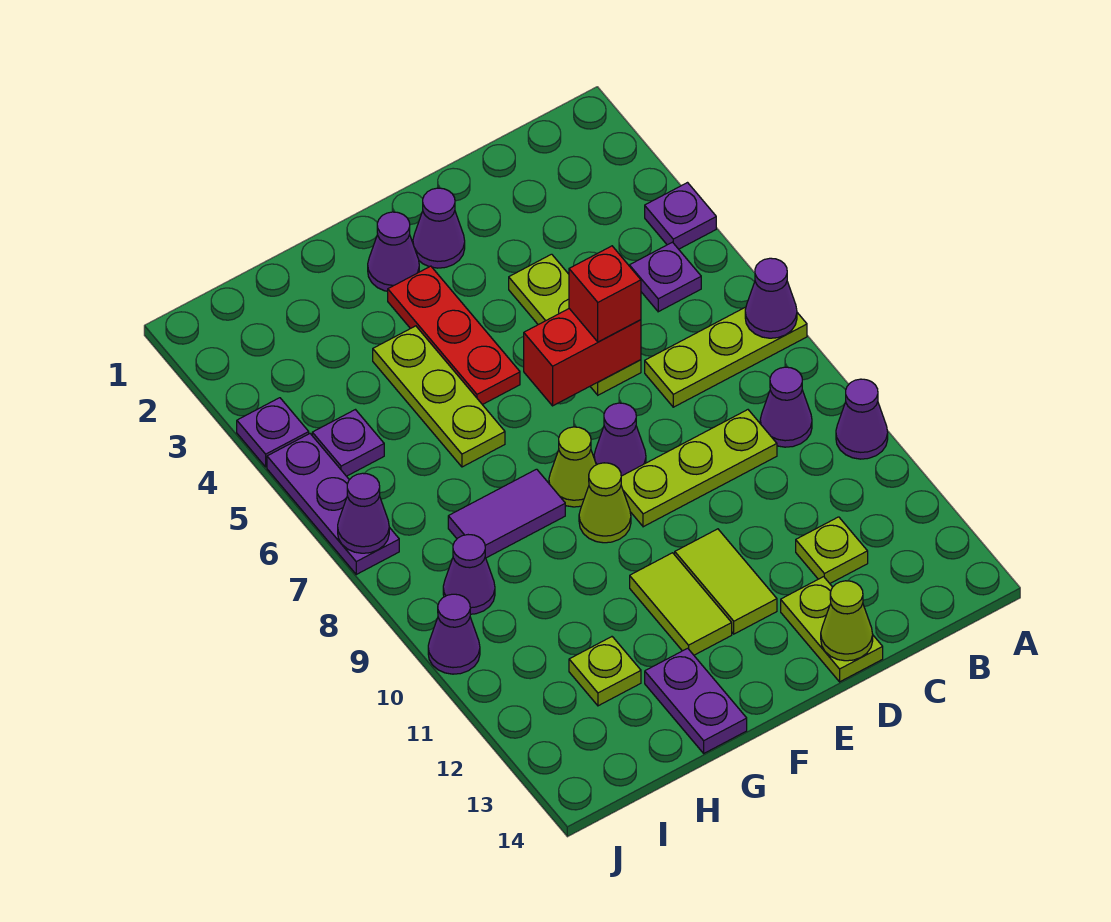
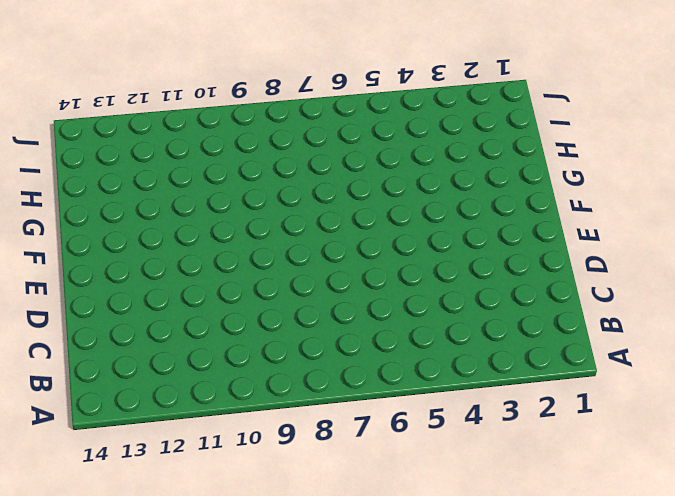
none -> purple plate A4 level 1
none -> lime plate A7:C7 level 1
none -> purple cone A10 level 1
none -> purple plate B5 level 1

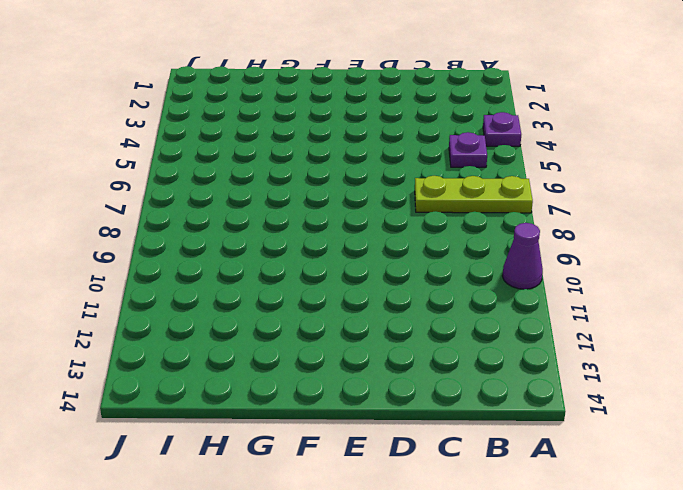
none -> purple cone B9 level 1
none -> lime plate C9:E9 level 1
none -> lime plate C12 level 1
none -> lime plate D4:D6 level 1

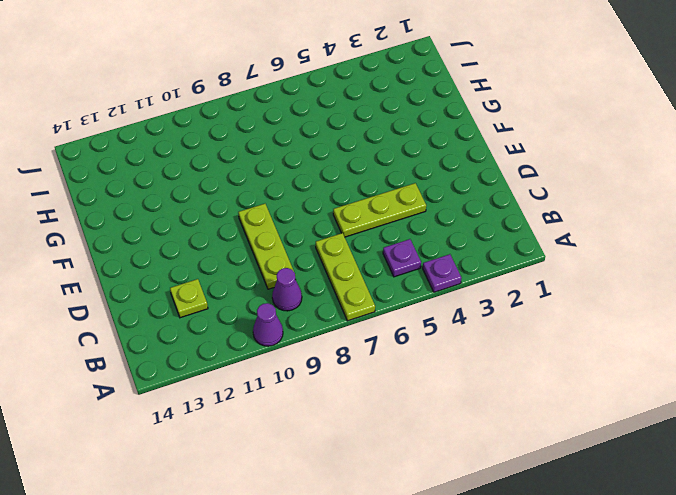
none -> lime plate D13:D14 level 1
none -> purple cone E2 level 1
none -> purple cone E8 level 1
none -> lime tile E11:E12 level 1

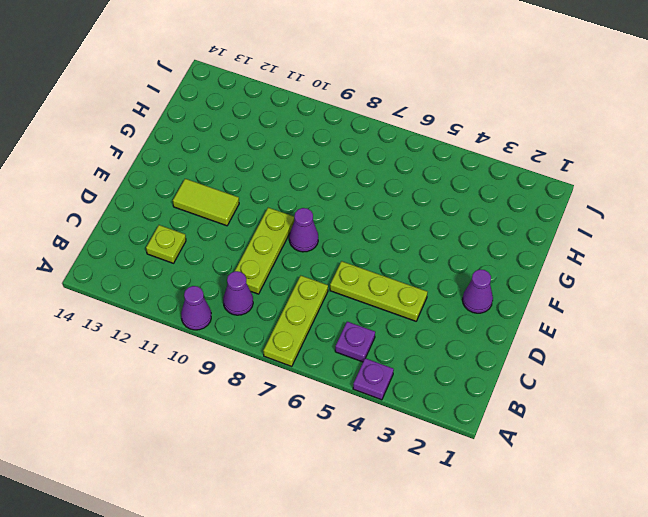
none -> lime plate D13:D14 level 1
none -> purple cone F2 level 1
none -> red plate F3:F5 level 1
none -> lime cone F8 level 1

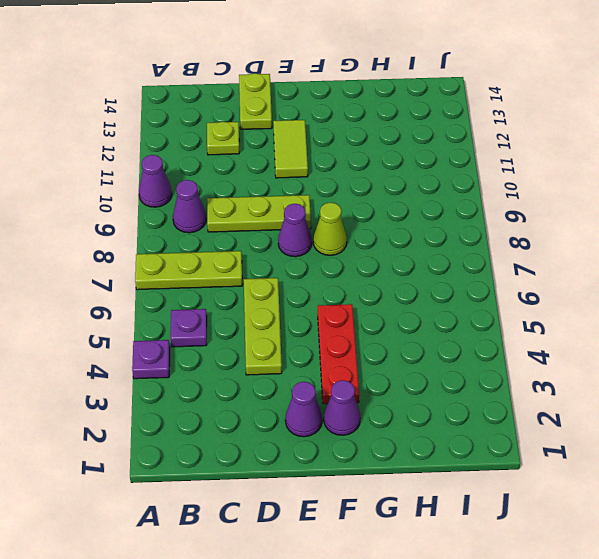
none -> lime cone F9 level 1
none -> lime tile F11:F12 level 1
none -> lime plate G4:G6 level 1
none -> purple tile G8:H8 level 1

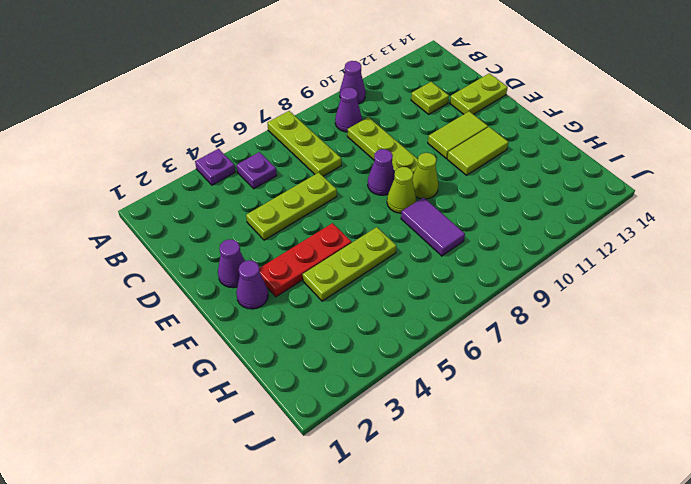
none -> purple plate G13:G14 level 1
none -> lime plate H12 level 1
none -> purple plate I5 level 1
none -> purple cone I9 level 1

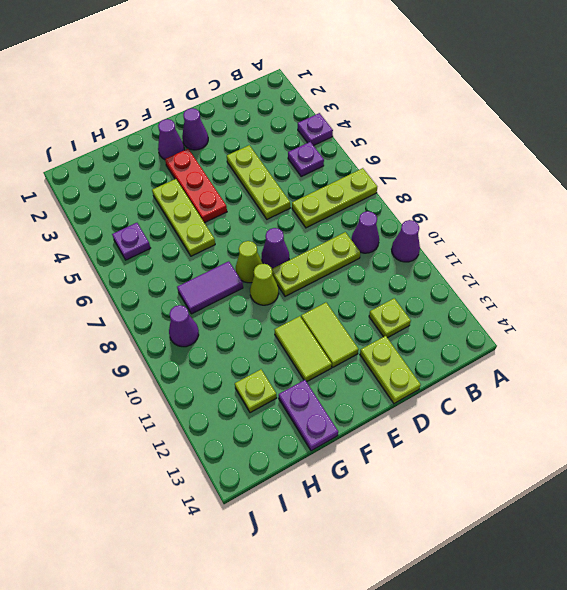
none -> purple plate J4 level 1
none -> purple plate J5:J7 level 1
none -> purple cone J10 level 1
none -> purple cone A7 level 2

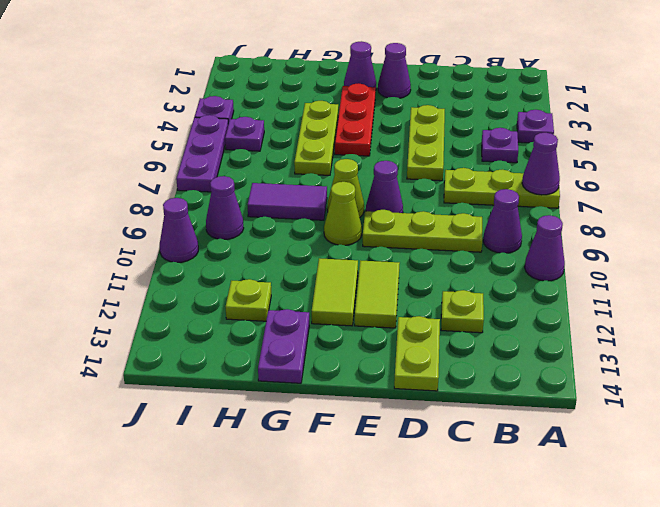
none -> red brick D6:E6 level 2
none -> lime cone D14 level 2
none -> purple cone J7 level 2
none -> red brick D6 level 3

